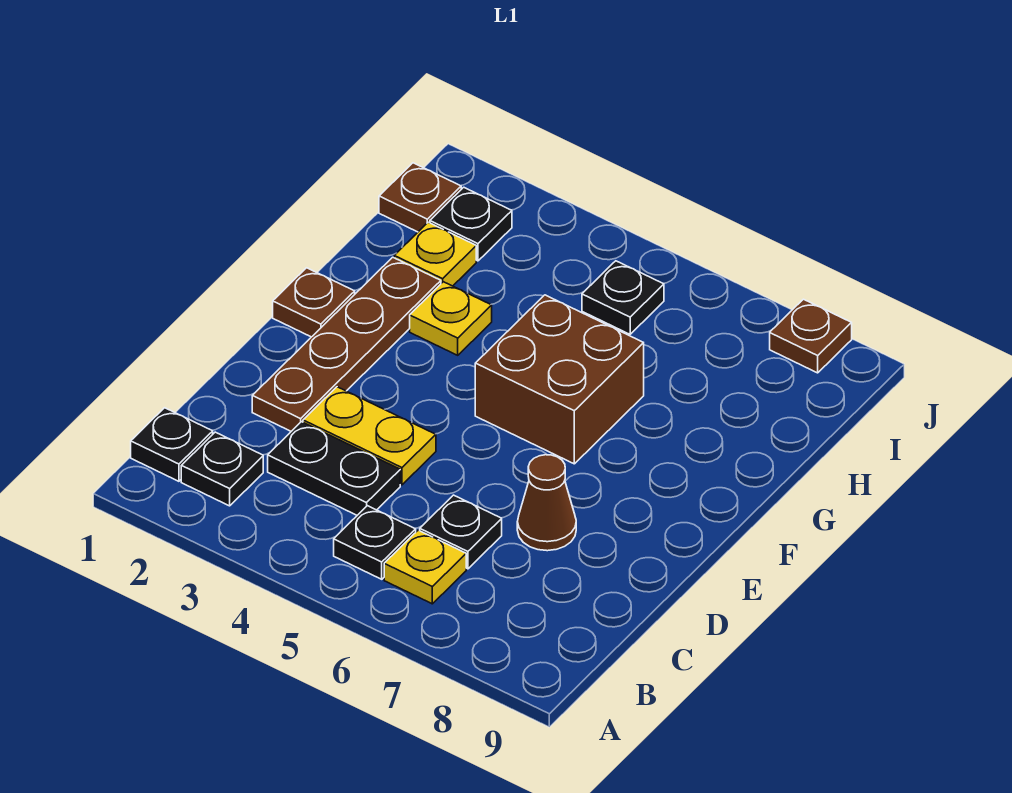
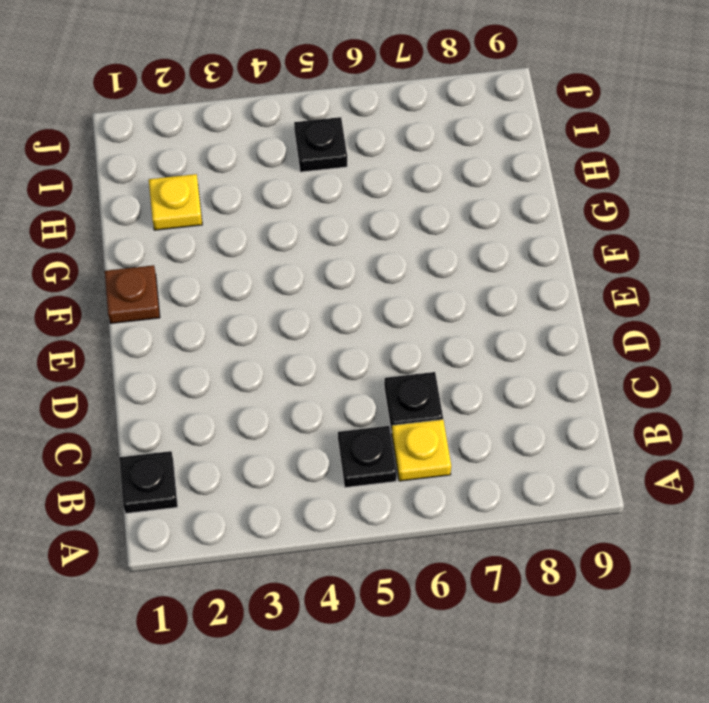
none -> black plate B2 level 1
none -> black plate C3:C4 level 1
none -> brown plate D2:G2 level 1

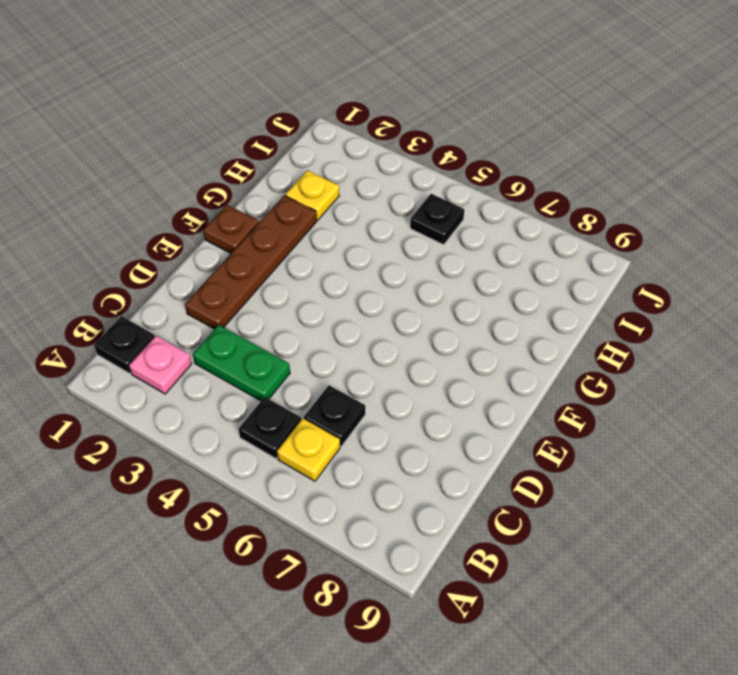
pink plate B2 level 1 -> black plate B2 level 1
green plate C3:C4 level 1 -> black plate C3:C4 level 1
none -> yellow plate D3:D4 level 1
none -> brown cone D7 level 1
none -> brown brick F5:G6 level 1

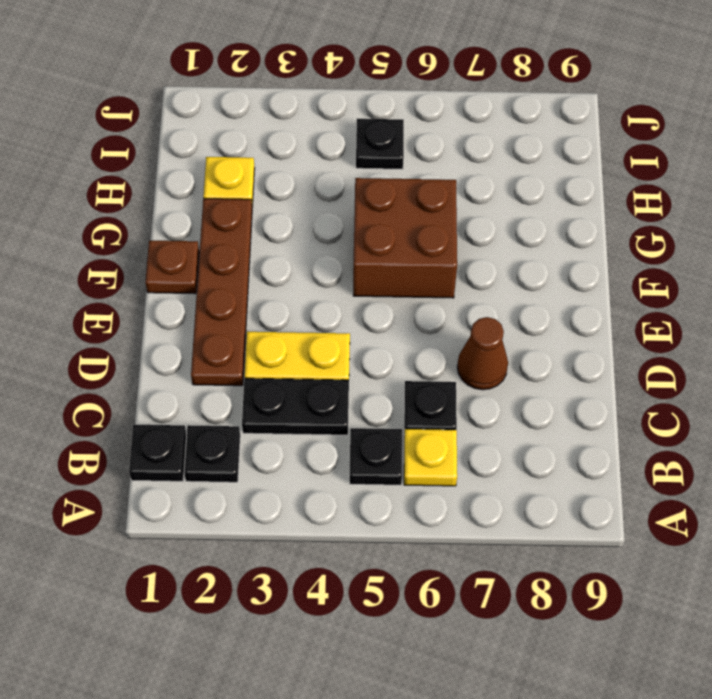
none -> yellow plate G3 level 1
none -> brown plate I1 level 1
none -> black plate I2 level 1

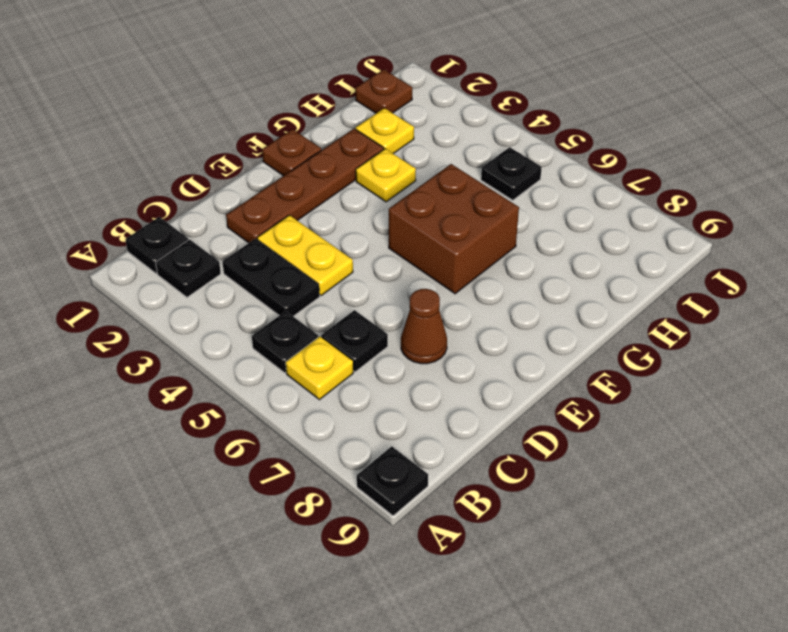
black plate A9 level 1 -> black plate I2 level 1
none -> brown plate J8 level 1

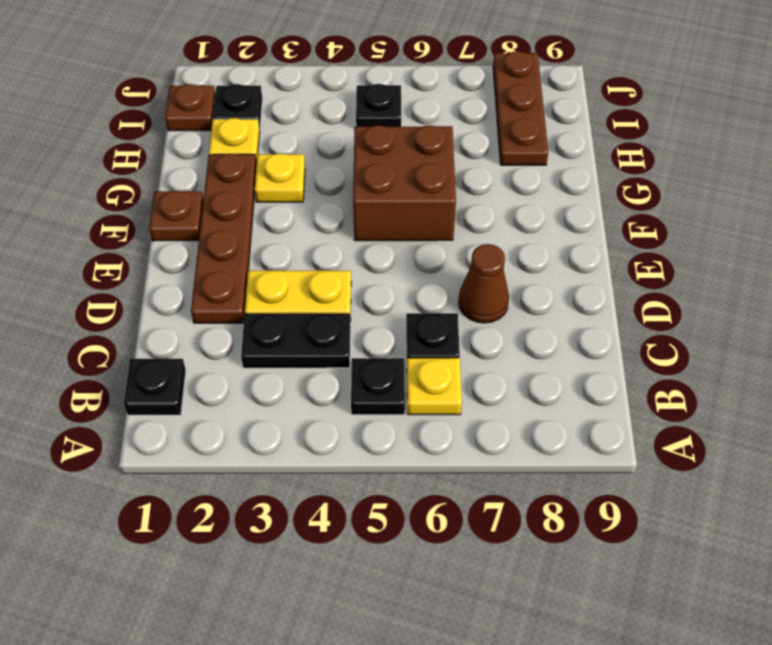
brown plate H8:J8 level 1 -> brown plate J8 level 1
none -> black plate B2 level 1

